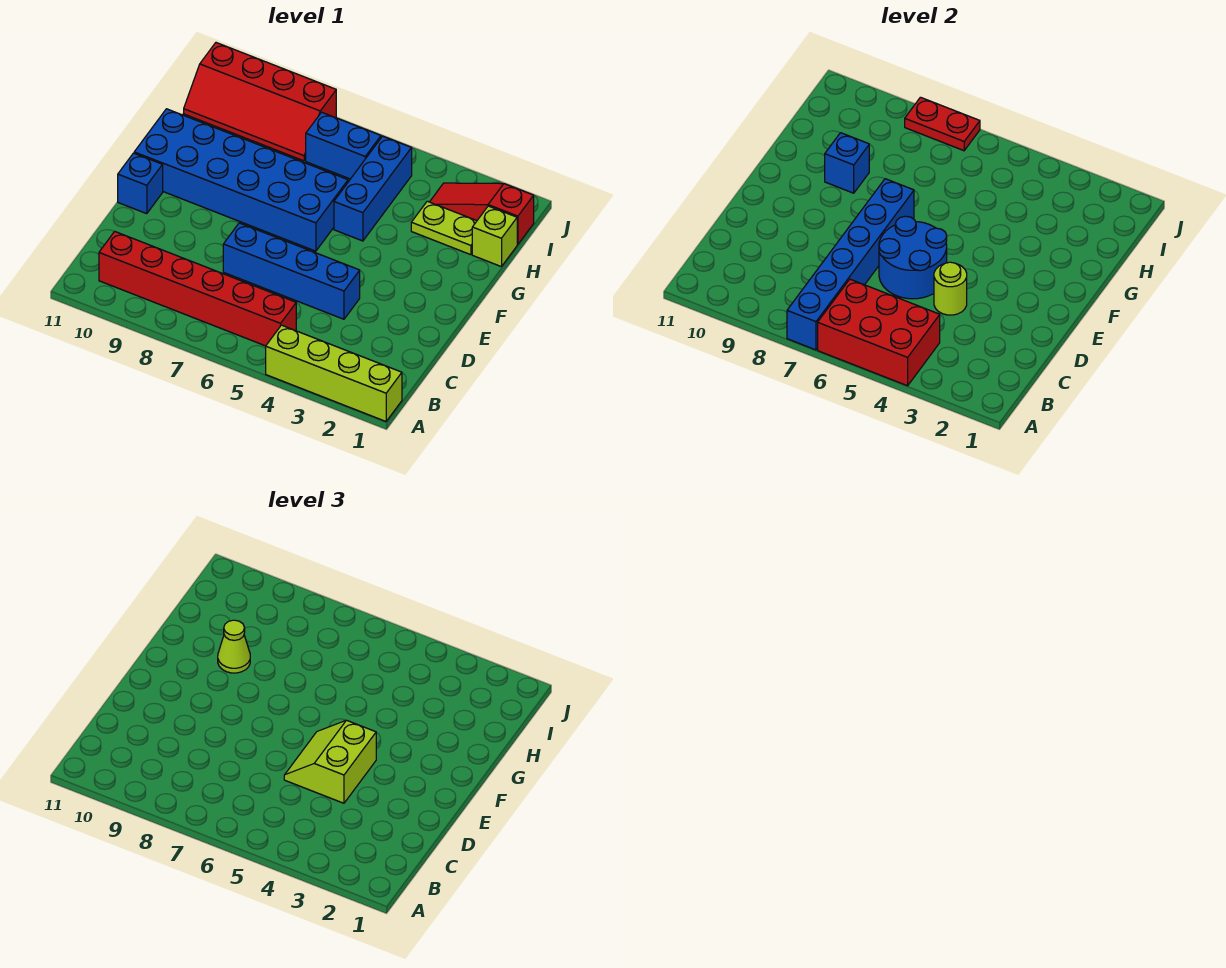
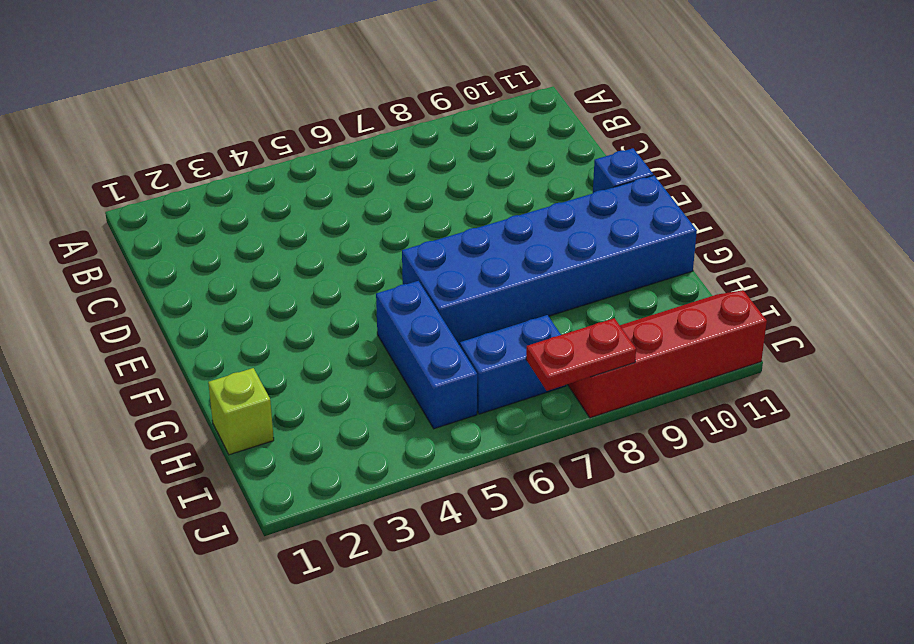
none -> lime brick A1:A4 level 1
none -> red brick B5:B10 level 1
none -> blue brick D4:D7 level 1

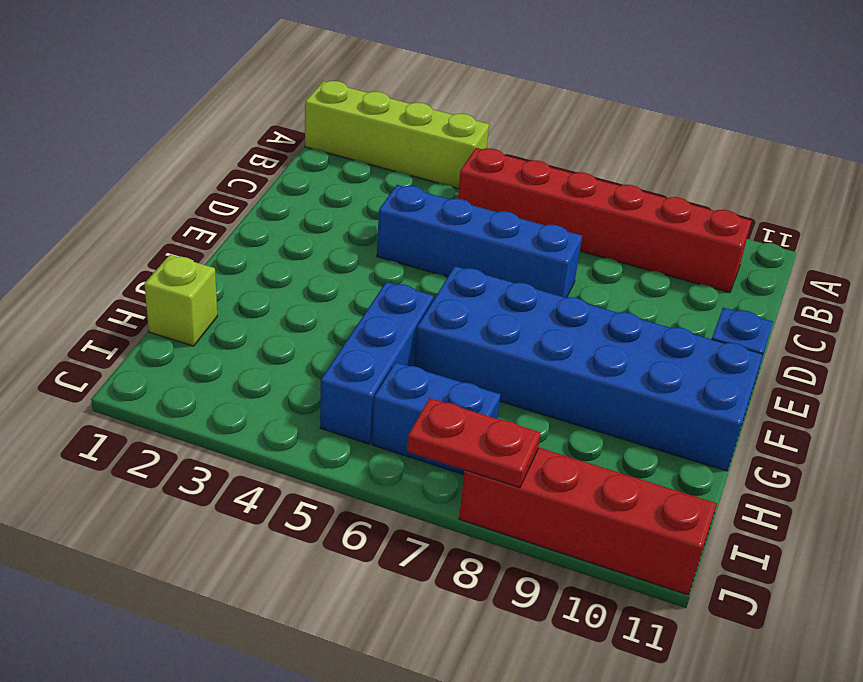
none -> lime plate H2:H3 level 1
none -> red slope I1:I3 level 1 top 1
none -> red brick A4:B6 level 2

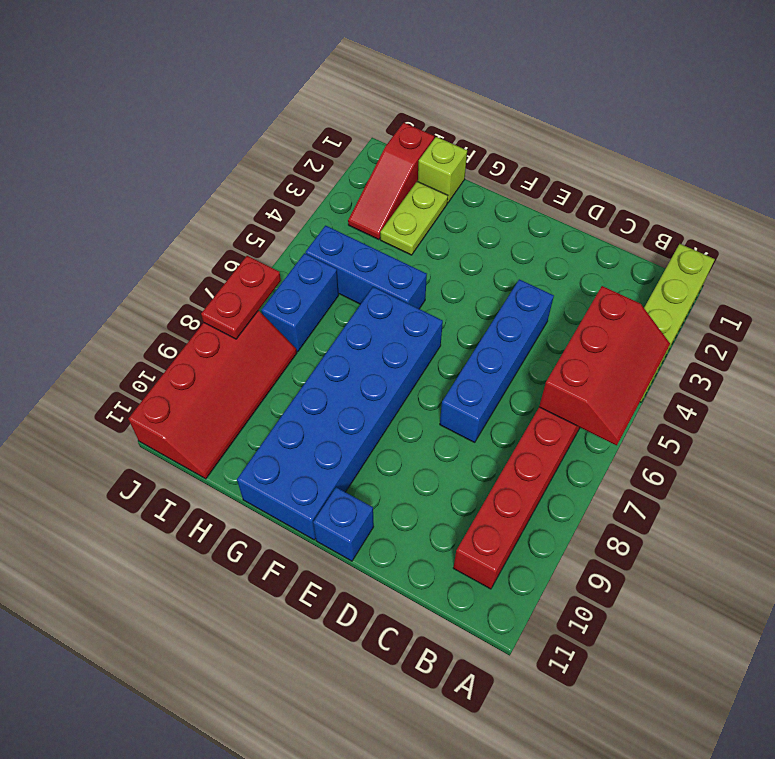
red slope A4:B6 level 2 top B -> red brick A4:B6 level 2
none -> blue brick A7:F7 level 2
none -> lime round brick D4 level 2
none -> blue round brick D5:E6 level 2

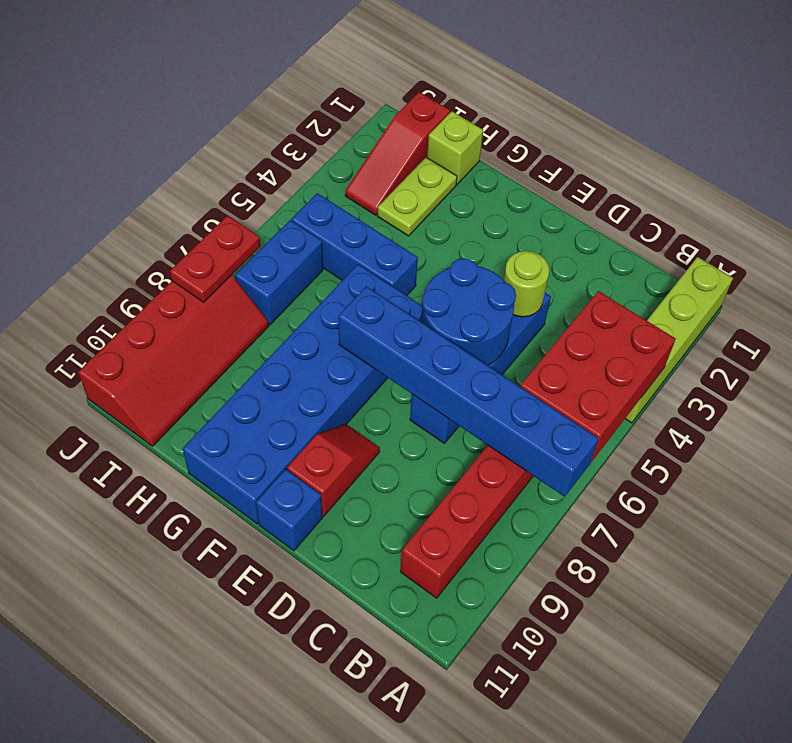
red slope E9:E10 level 1 top 10 -> none
none -> blue brick G9 level 2
none -> lime slope D4:E5 level 3 top 4
none -> lime cone G9 level 3

